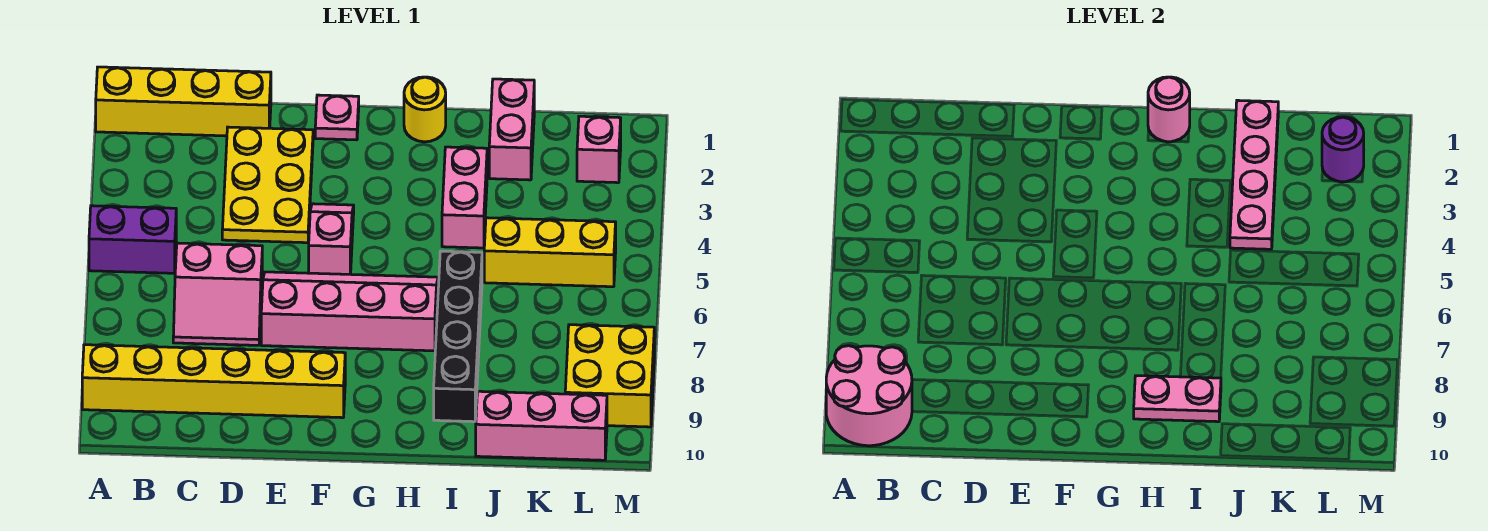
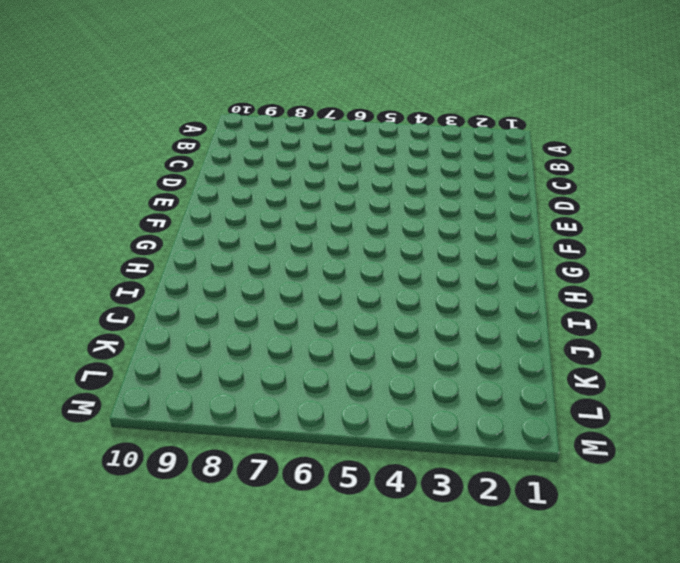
none -> yellow brick A1:D1 level 1
none -> purple brick A5:B5 level 1
none -> yellow brick A9:F9 level 1

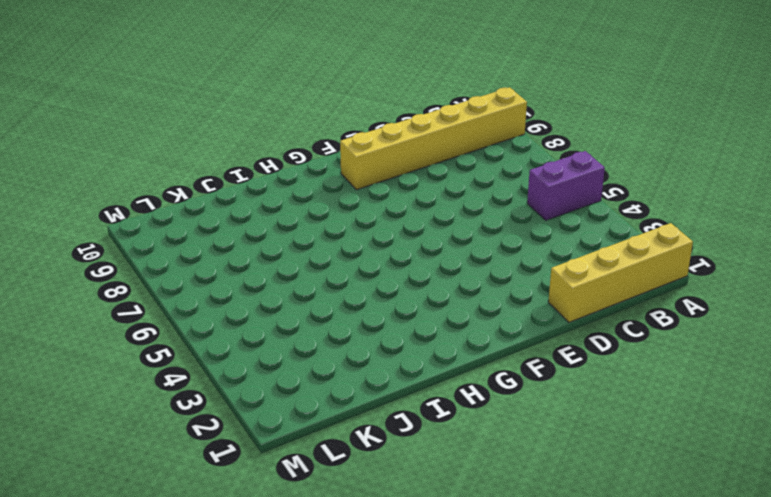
none -> pink slope C6:D7 level 1 top 6
none -> yellow plate D2:E4 level 1
none -> pink slope E6:H7 level 1 top 7

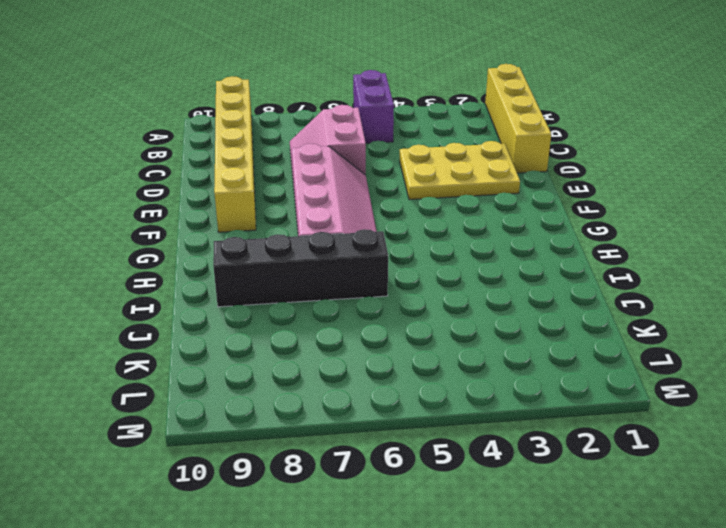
none -> pink plate F1 level 1
none -> pink slope F4:F5 level 1 top 5
none -> yellow round brick H1 level 1

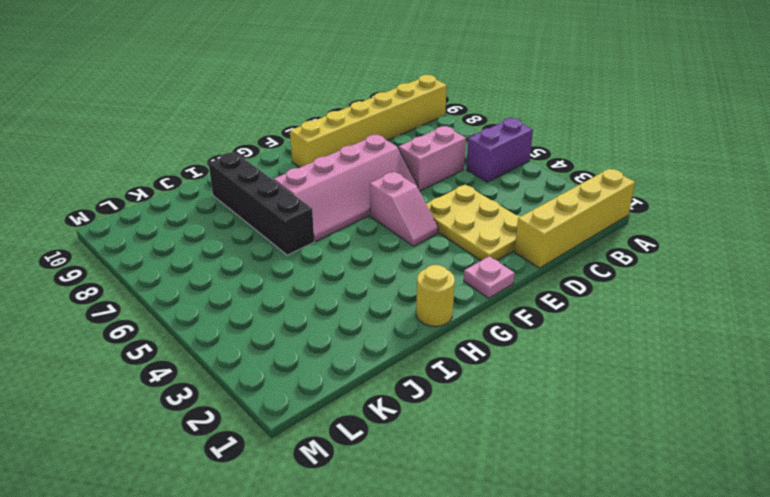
none -> pink brick I3:I4 level 1
none -> pink brick J1:J2 level 1
none -> yellow brick J5:L5 level 1

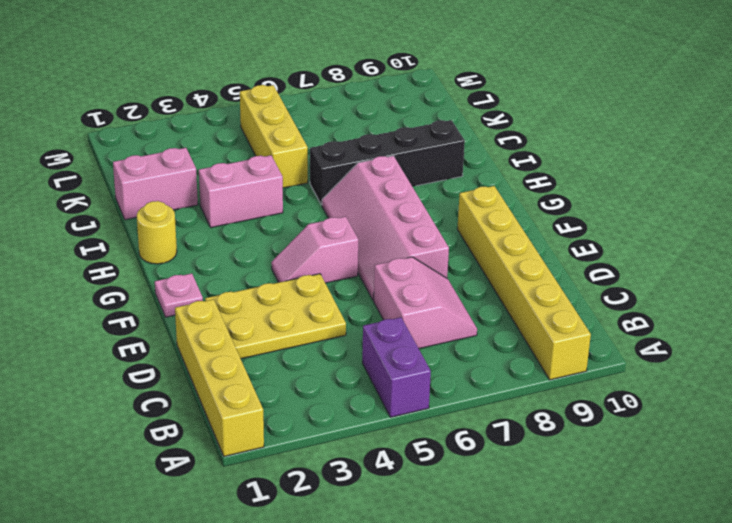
none -> pink brick J10:L10 level 1
none -> pink brick L2 level 1
none -> yellow brick L8:M9 level 1

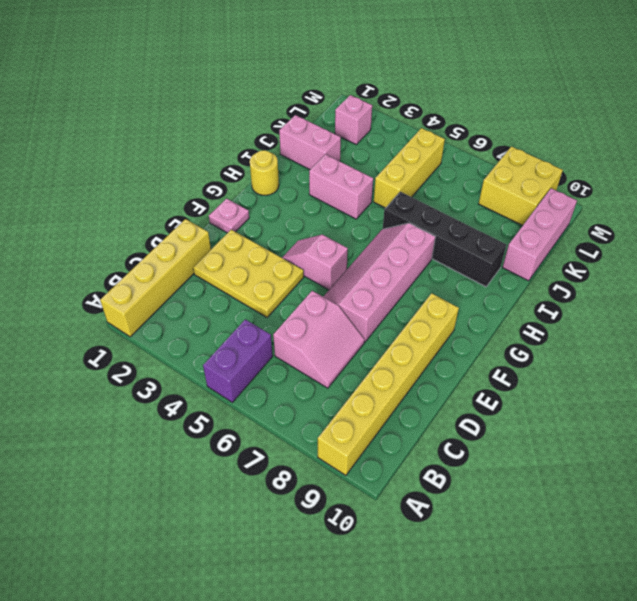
none -> pink round brick A9:B10 level 2
none -> pink round brick H1 level 2
none -> pink plate H9:I9 level 2

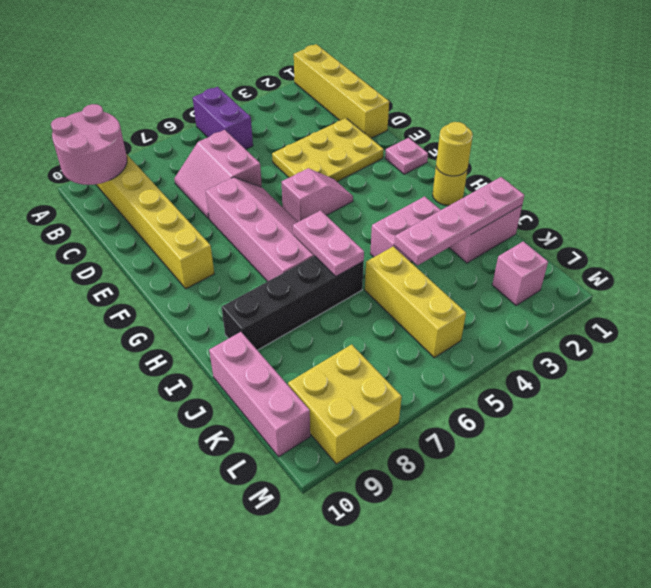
yellow round brick H1 level 2 -> pink round brick H1 level 2
pink plate H6:I6 level 2 -> pink plate H9:I9 level 2
none -> purple round brick L2 level 2

